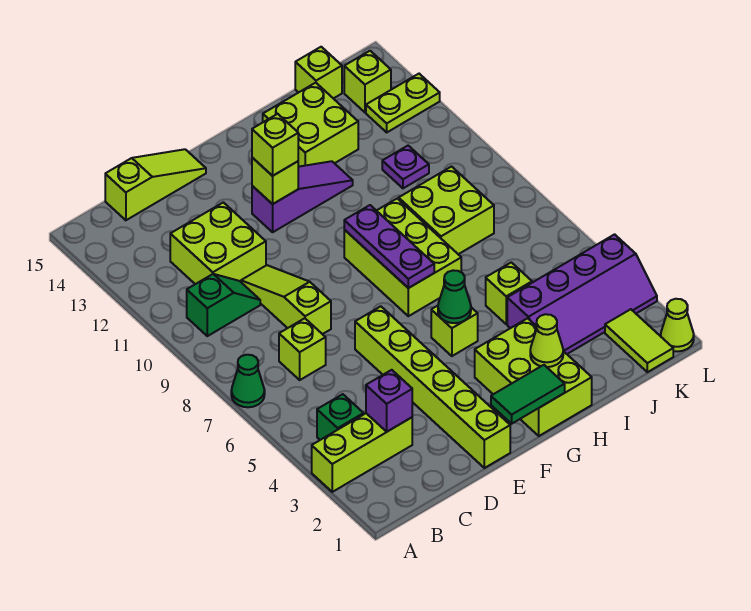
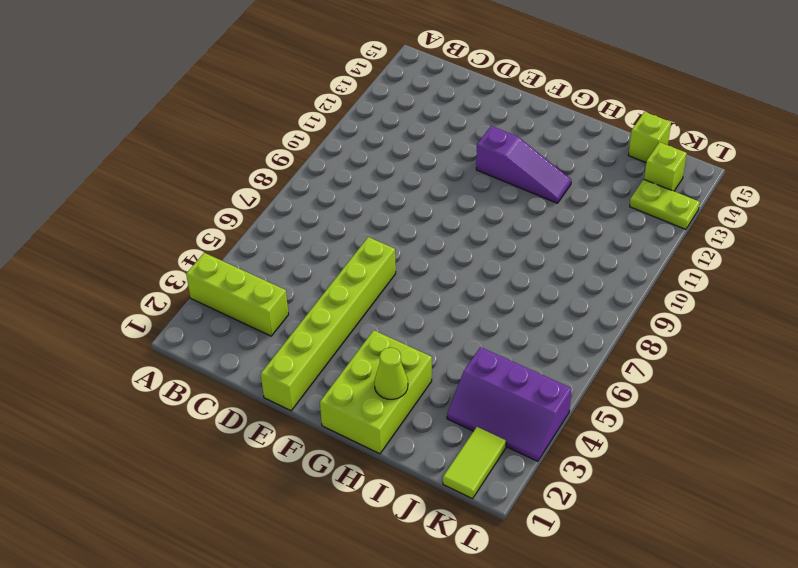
purple slope J3:L4 level 1 top 4 -> purple slope I3:L4 level 1 top 4
none -> green cone A7 level 1
none -> green brick B4 level 1
none -> green slope B10:C10 level 1 top B
none -> lime brick C7 level 1

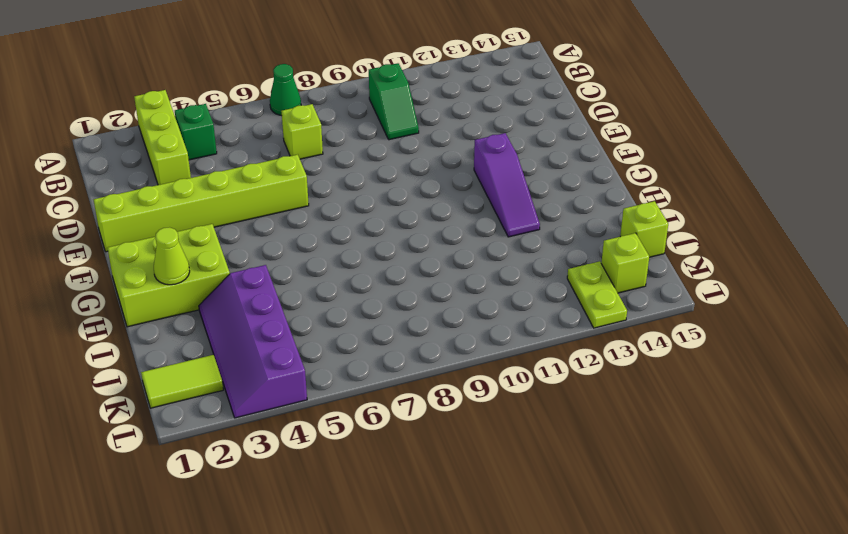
none -> lime brick C11:D12 level 1
none -> lime slope C15:E15 level 1 top C
none -> lime slope D8:D10 level 1 top 8
none -> lime brick G5 level 1

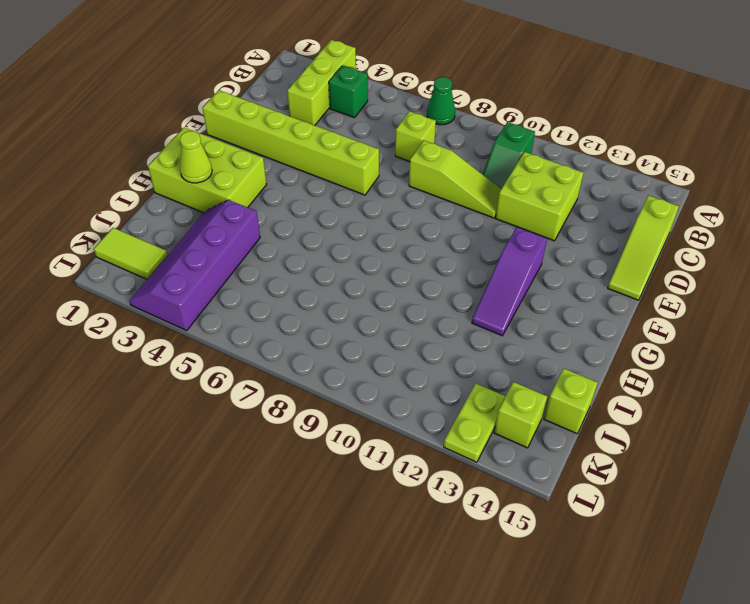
none -> lime brick G5 level 1
none -> lime brick G7:H9 level 1
none -> lime brick H13:I14 level 1
none -> lime brick I5 level 1

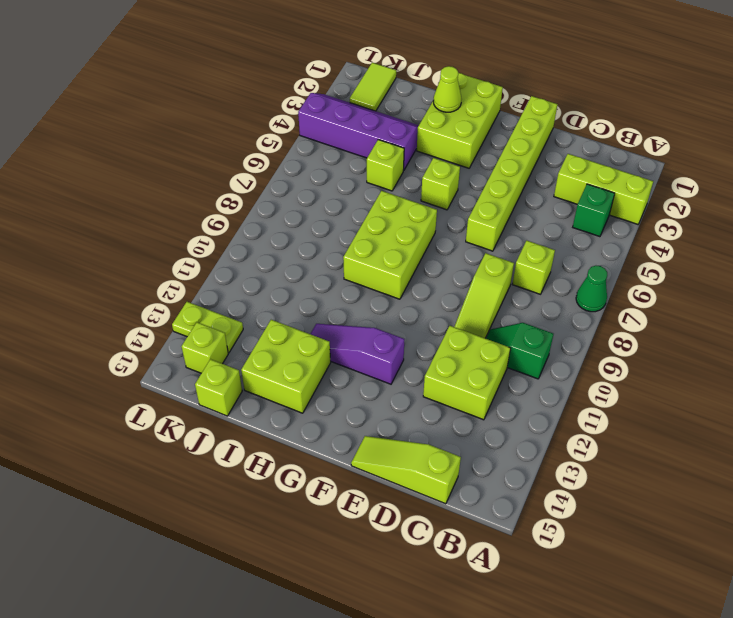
none -> lime brick I8:J9 level 1
none -> purple plate J11 level 1
none -> lime cone L1 level 1
none -> purple brick C3 level 2

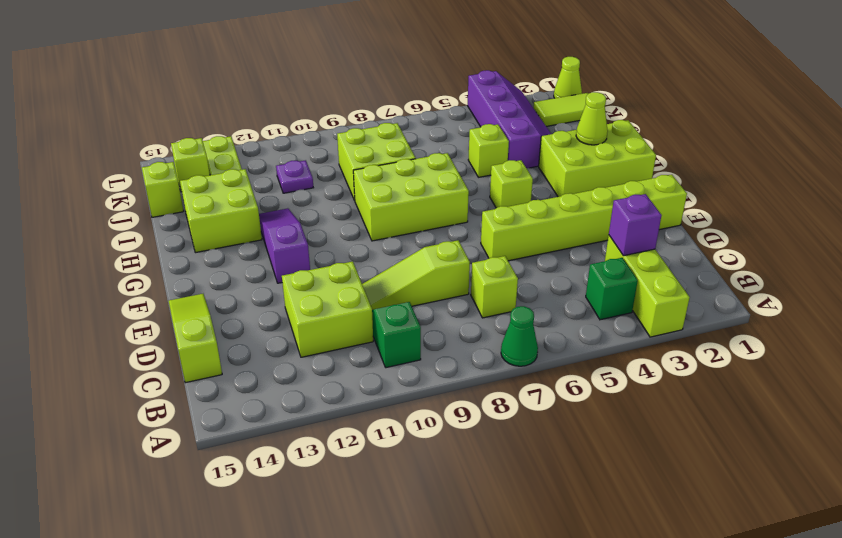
none -> green tile F1:G1 level 2
none -> lime brick F12 level 2
none -> green cone G5 level 2
none -> purple plate G7:G9 level 2

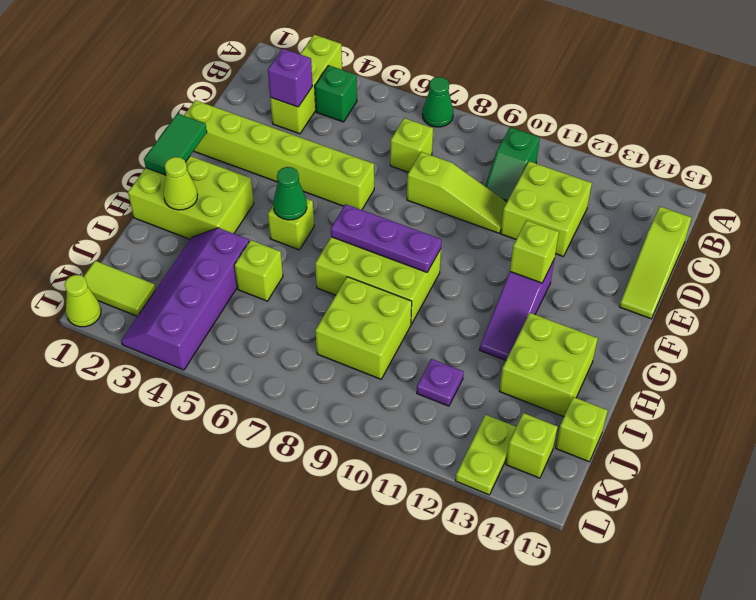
none -> lime brick F12 level 3

